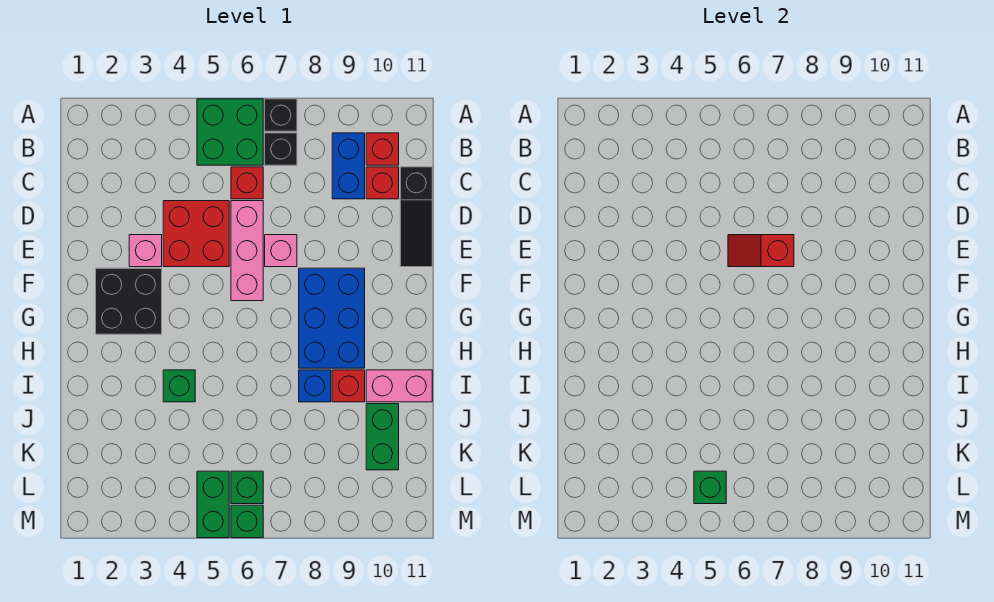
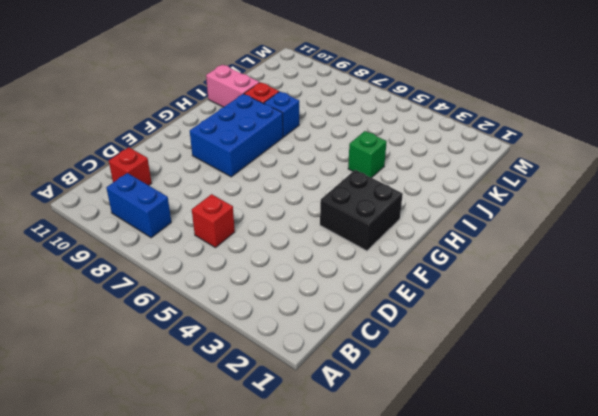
blue brick B8:B9 level 1 -> blue brick B9:C9 level 1
none -> green brick A5:B6 level 1
none -> black brick A7 level 1
none -> black brick B7 level 1

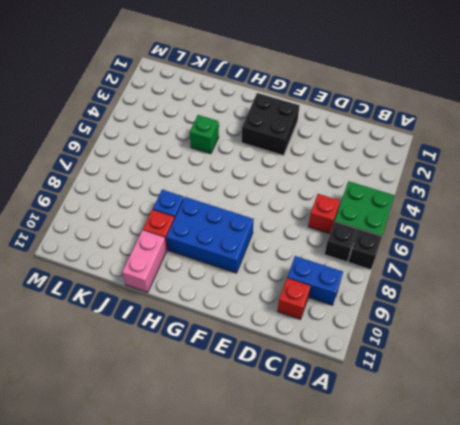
none -> red brick B10 level 1
none -> black slope C11:E11 level 1 top C
none -> red brick D4:E5 level 1

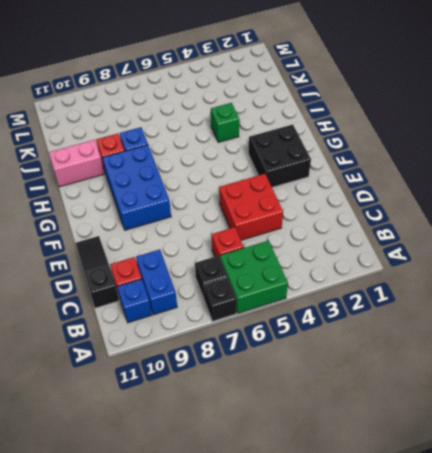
blue brick B10 level 1 -> red brick B10 level 1
none -> pink brick D6:F6 level 1
none -> pink brick E3 level 1
none -> pink brick E7 level 1

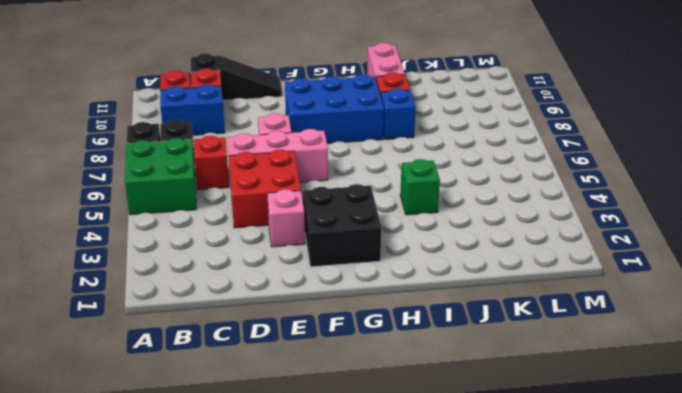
none -> green brick J10:K10 level 1
none -> green brick L5:M5 level 1
none -> green brick L6 level 1

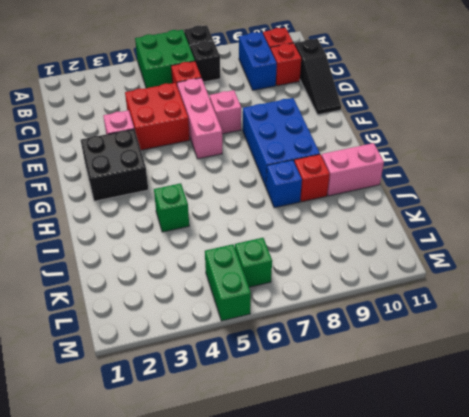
none -> green brick J10:K10 level 1
none -> green brick M6 level 1
none -> red slope E6:E7 level 2 top 7

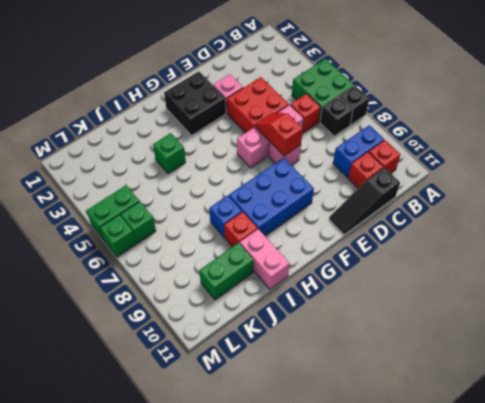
none -> green brick L5 level 2

